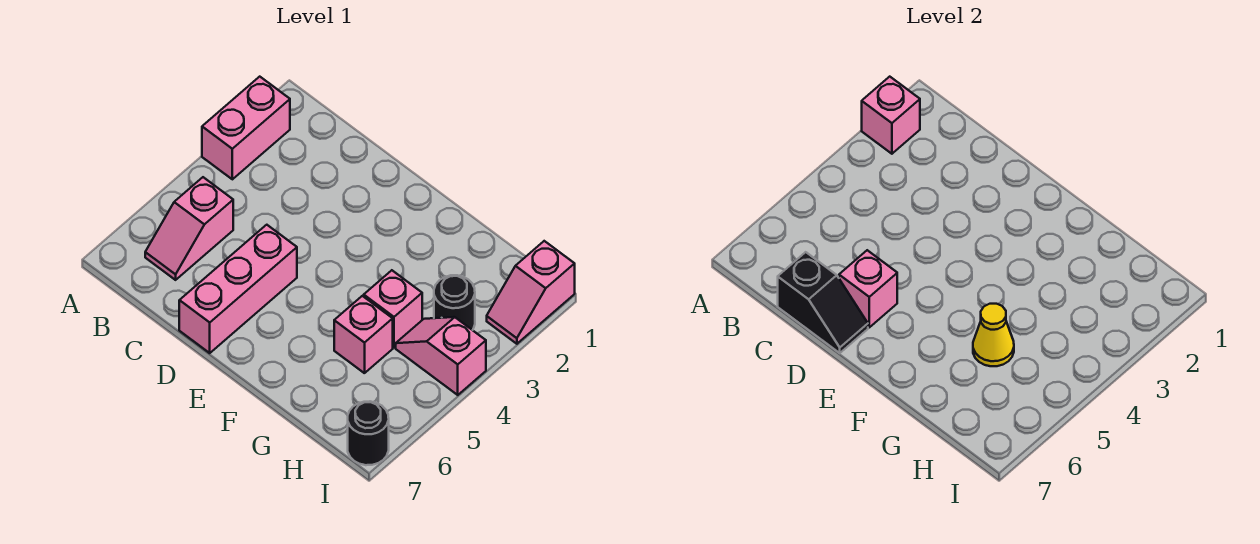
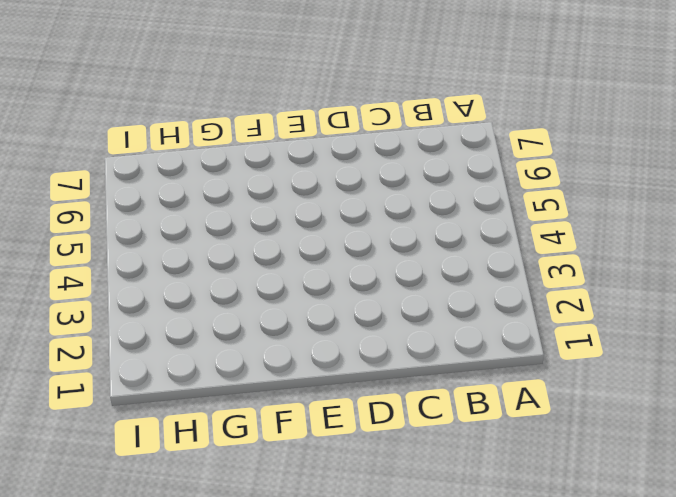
none -> pink brick A2:A3 level 1
none -> pink slope B5:B6 level 1 top 5
none -> pink brick D5:D7 level 1

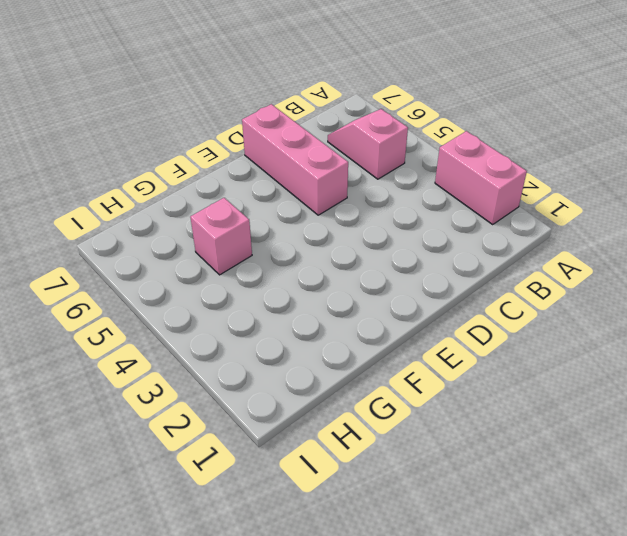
none -> pink brick G4 level 1
none -> black round brick H3 level 1
none -> pink slope H4:I4 level 1 top I

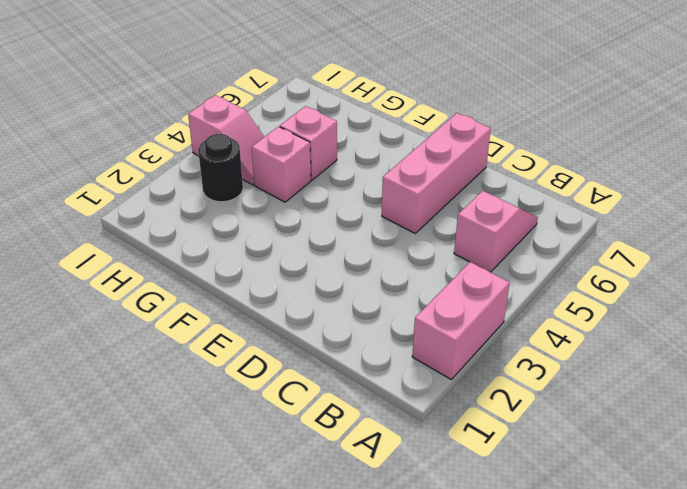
none -> pink slope I1:I2 level 1 top 1
none -> black round brick I7 level 1
none -> pink brick A2 level 2

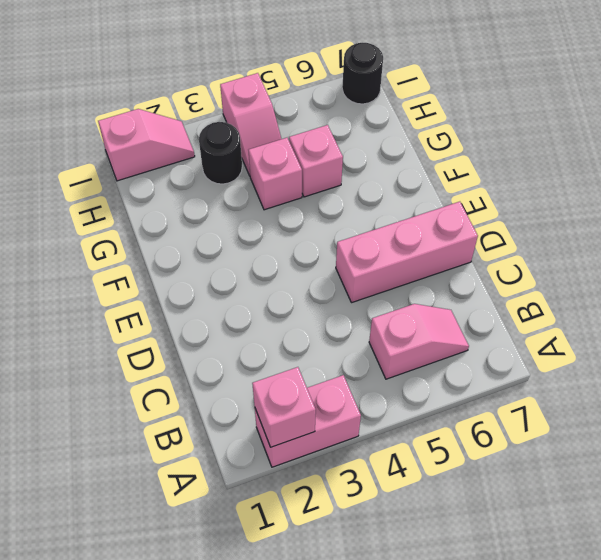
none -> black slope C7:D7 level 2 top C
none -> pink brick D6 level 2
none -> yellow cone G5 level 2

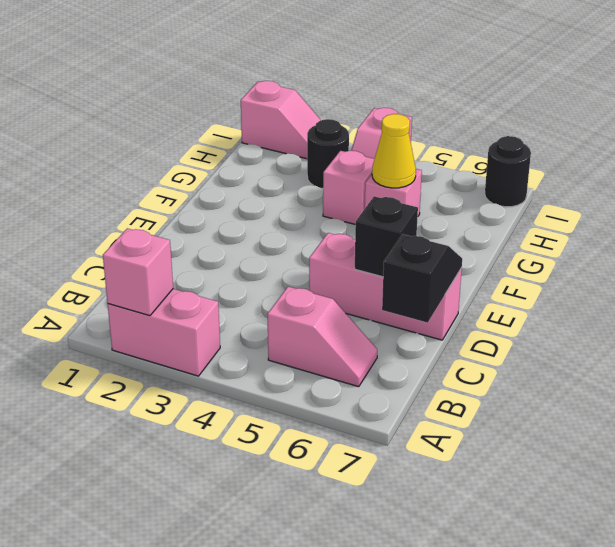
black brick D6 level 2 -> pink brick D6 level 2

